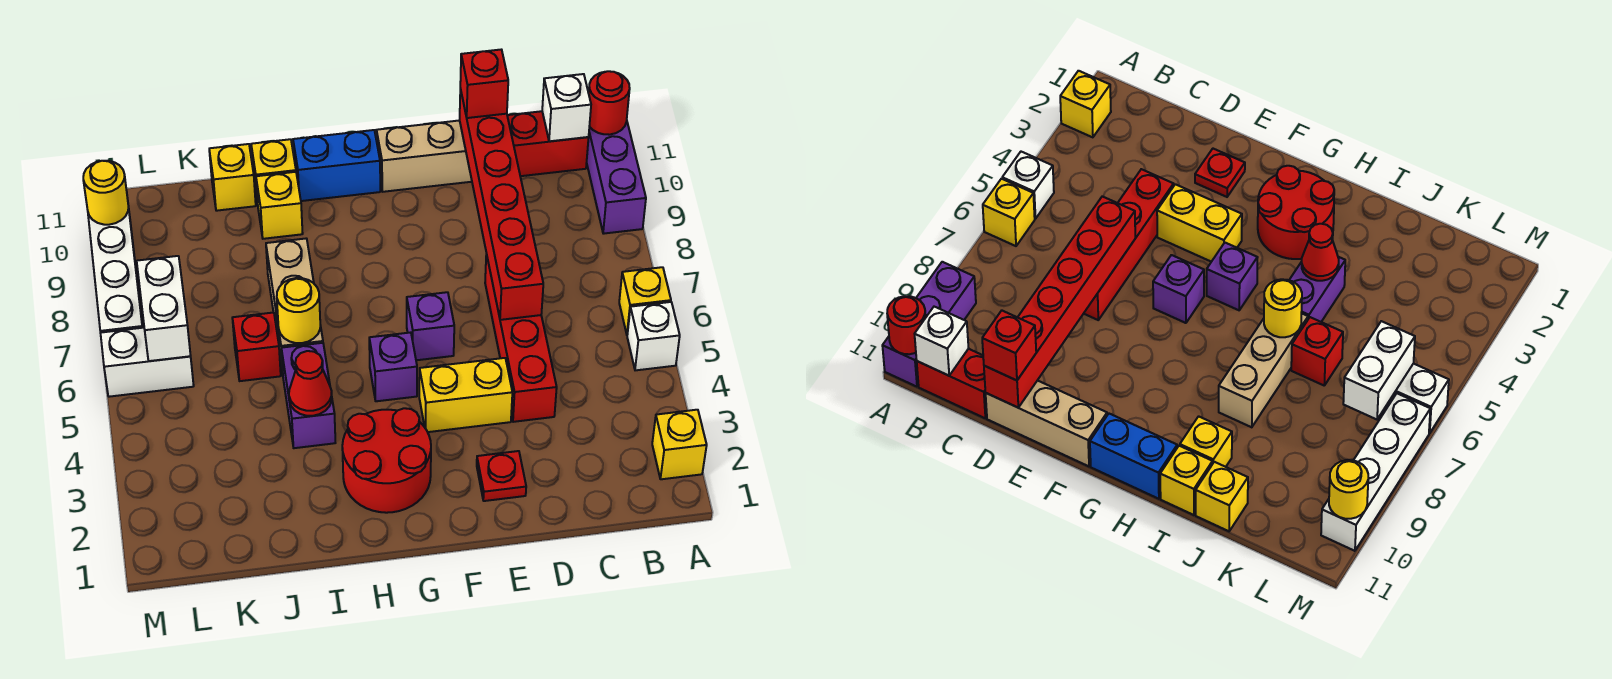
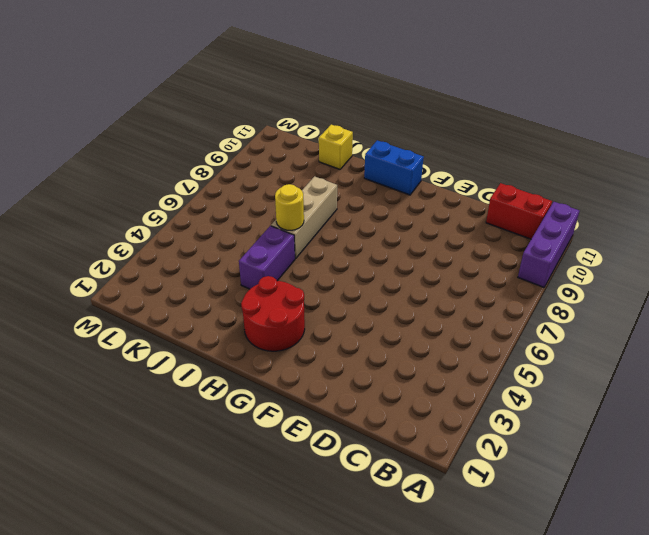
none -> yellow brick A2 level 1
none -> white brick A5 level 1
none -> yellow brick A6 level 1

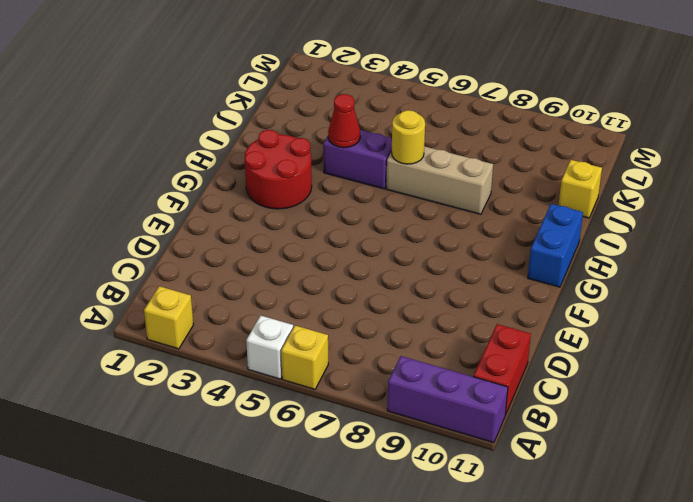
none -> red brick D4:D7 level 1
none -> tan brick D11:F11 level 1
none -> red plate E2 level 1

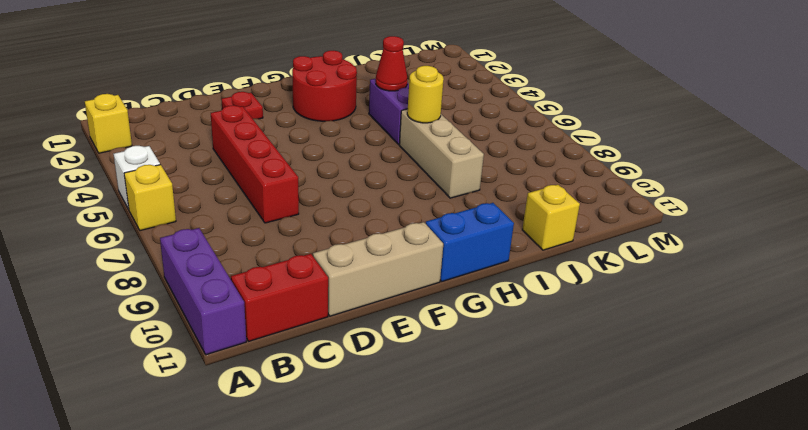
none -> yellow brick E4:F4 level 1
none -> purple brick F6 level 1
none -> purple brick G5 level 1

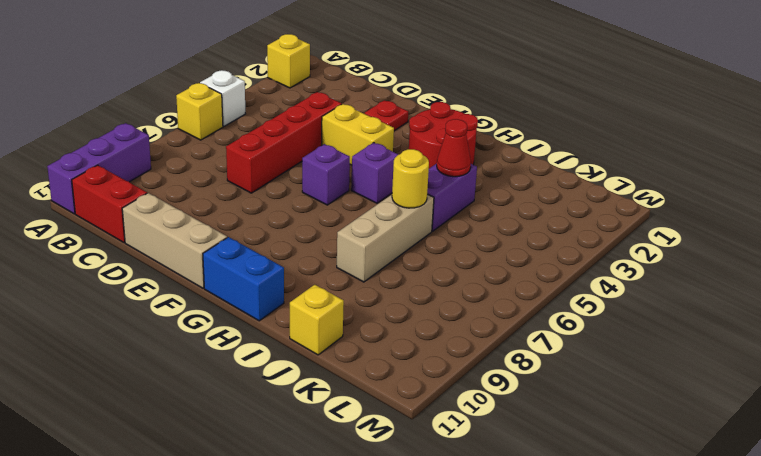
none -> yellow brick I10 level 1
none -> yellow brick I11 level 1
none -> red brick J6 level 1

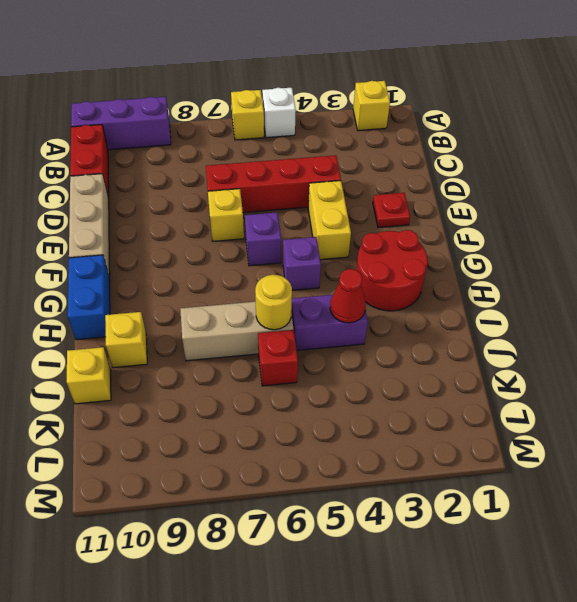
yellow brick E7 level 1 -> yellow brick I11 level 1
none -> white brick L6:M6 level 1
none -> white brick M7:M10 level 1
none -> red round brick A11 level 2

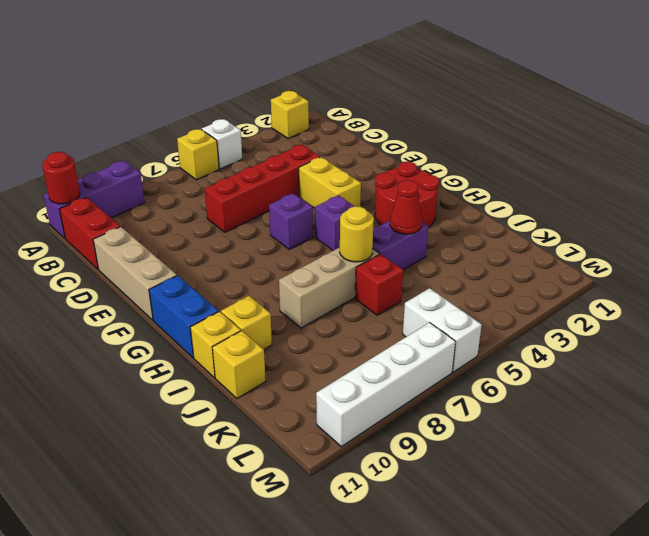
none -> red plate E2 level 1
none -> white brick B11 level 2
none -> red brick D6:D11 level 2

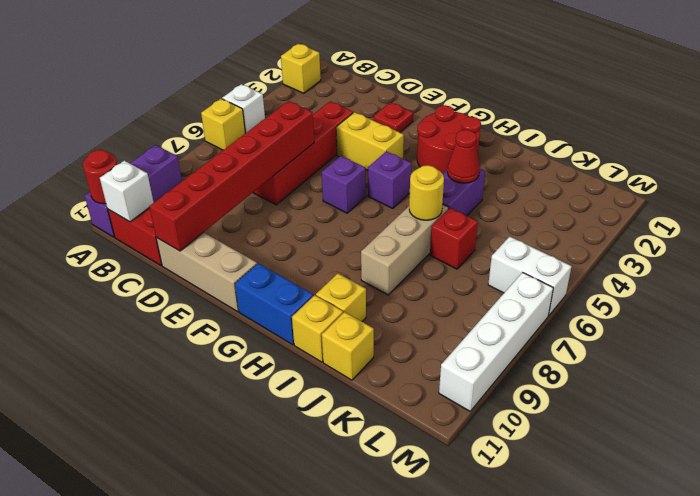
none -> white brick L6:L7 level 2
none -> yellow round brick M10 level 2
none -> red brick D11 level 3

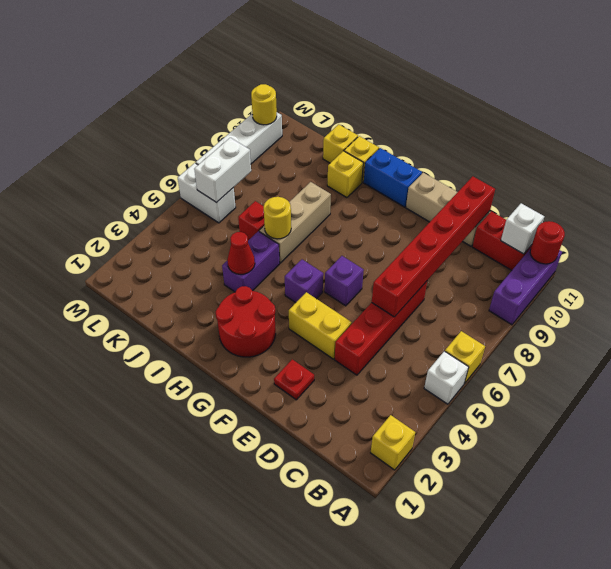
none -> red brick D11 level 3

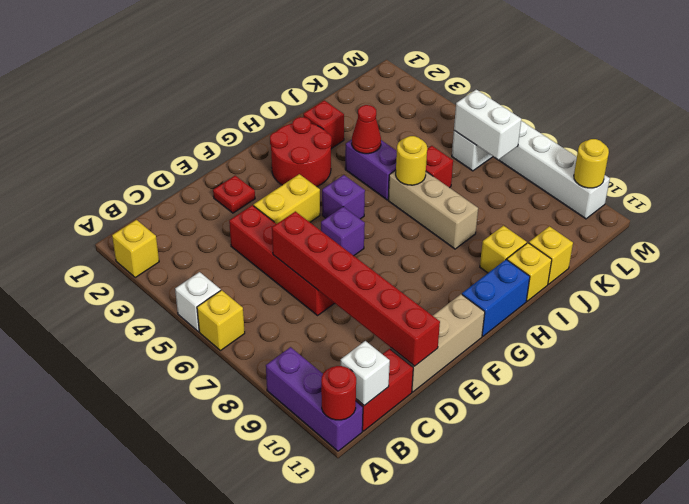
red brick I2 level 1 -> red brick D11 level 3

